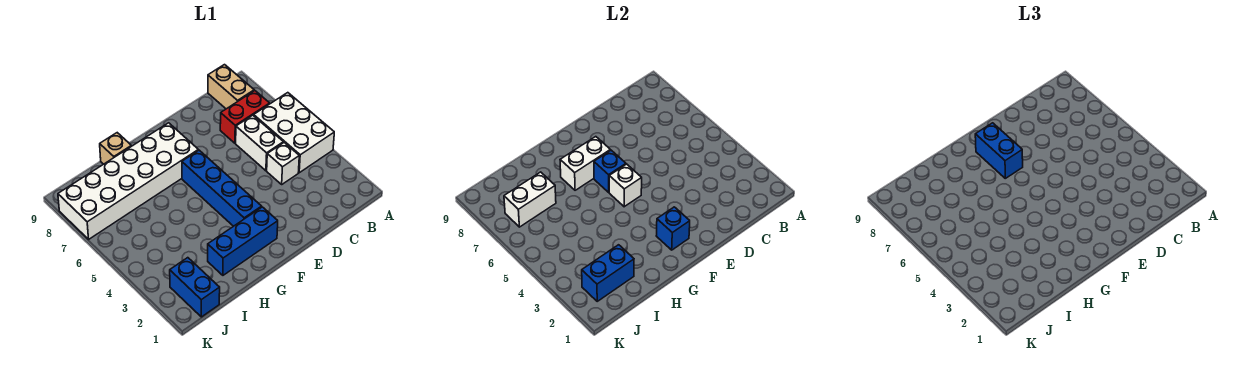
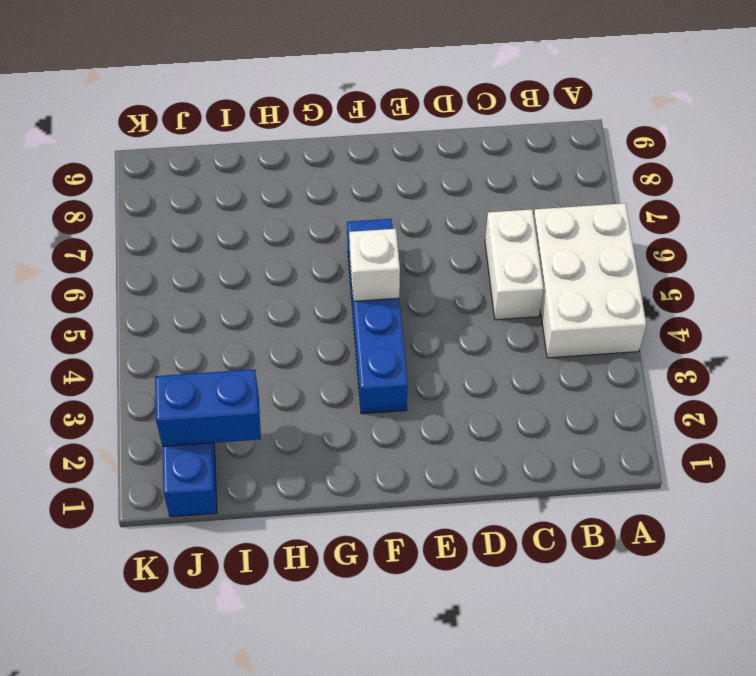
none -> red brick B7:C7 level 1
none -> tan brick B8:B9 level 1
none -> white brick C4 level 1

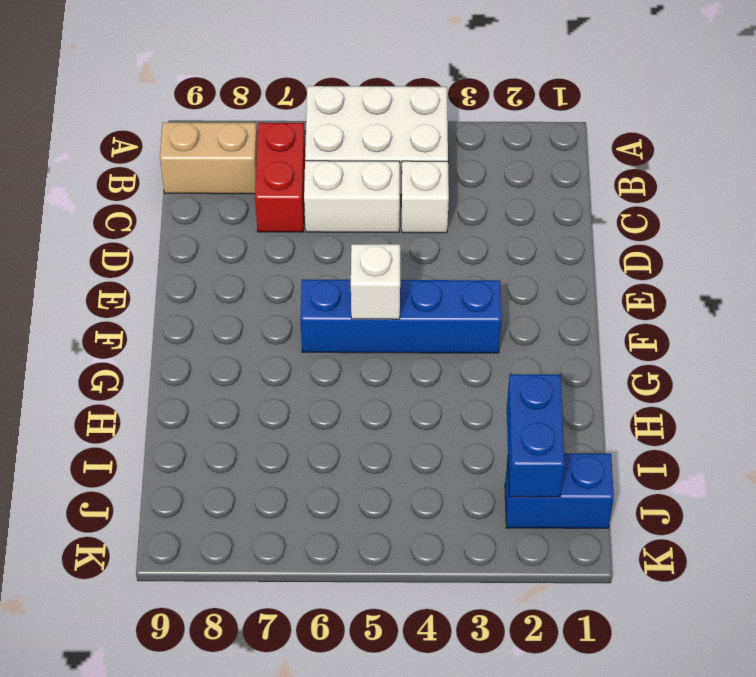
none -> blue brick F2:H2 level 1
none -> white brick F7:K8 level 1
none -> tan brick H9 level 1

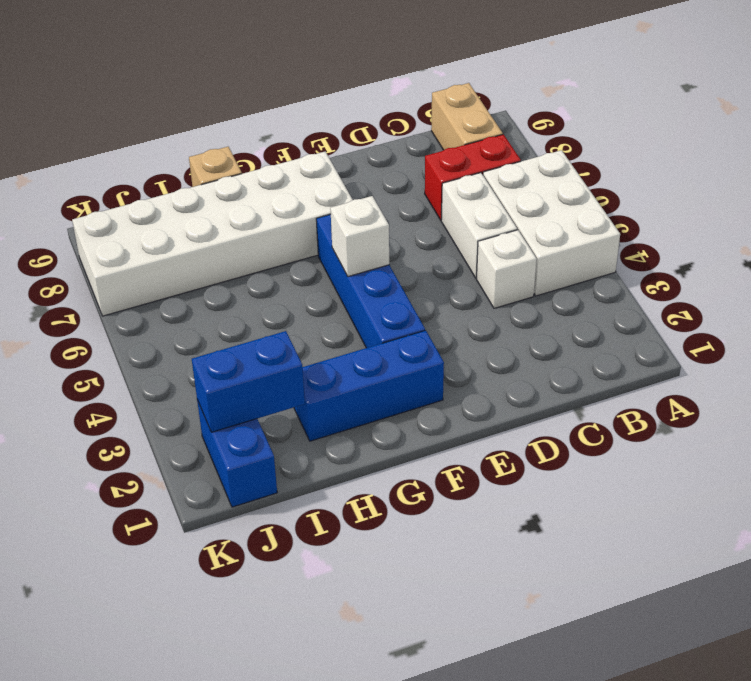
none -> blue brick F2 level 2
none -> blue brick F6 level 2
none -> white brick F7:G7 level 2

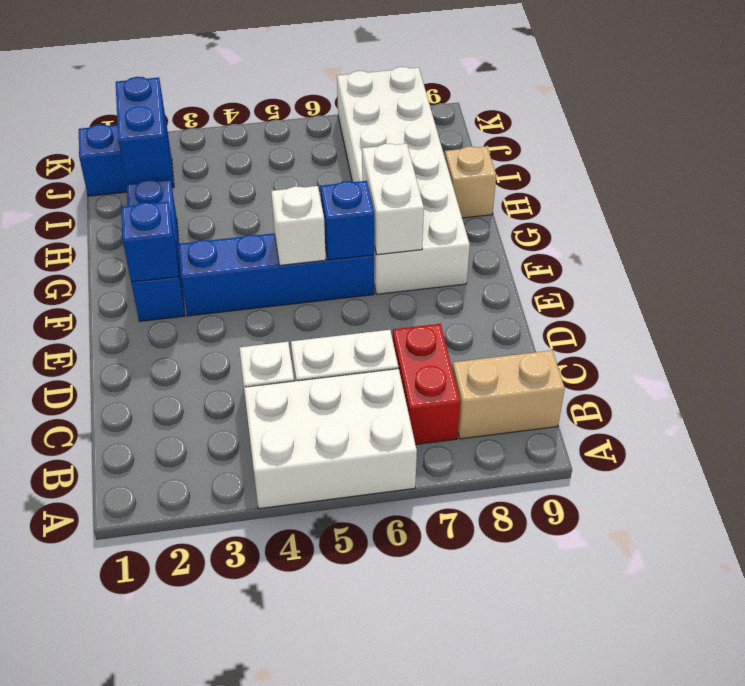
none -> white brick I7:J7 level 2
none -> blue brick F7:F8 level 3

